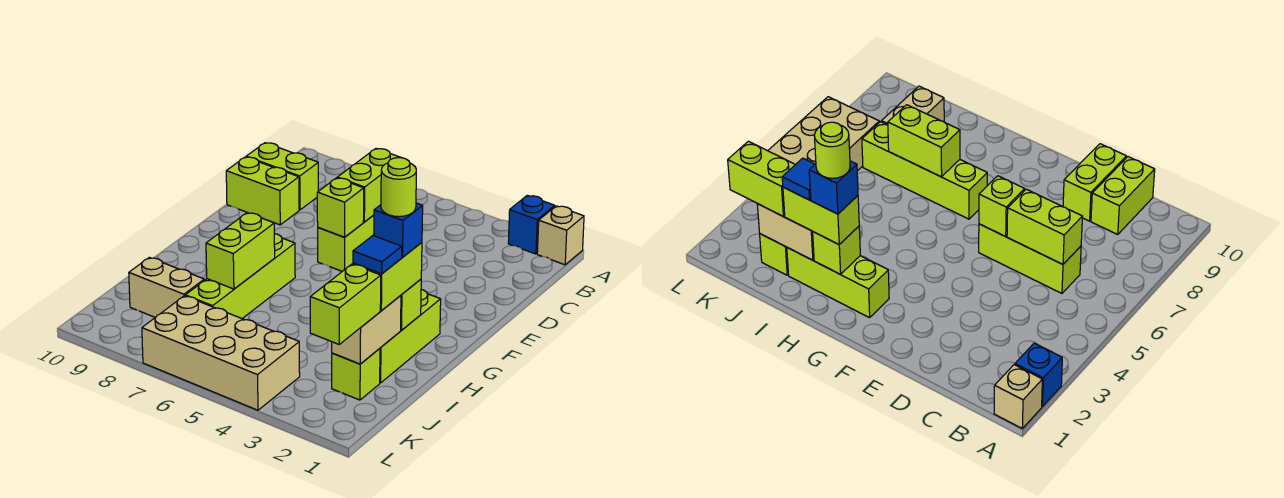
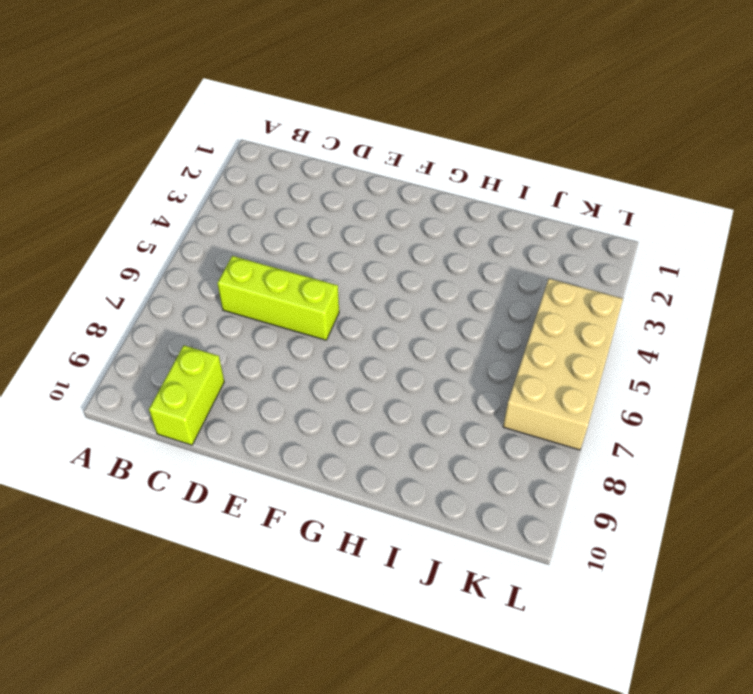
none -> tan brick A1 level 1
none -> blue brick A2 level 1
none -> lime brick D9:D10 level 1

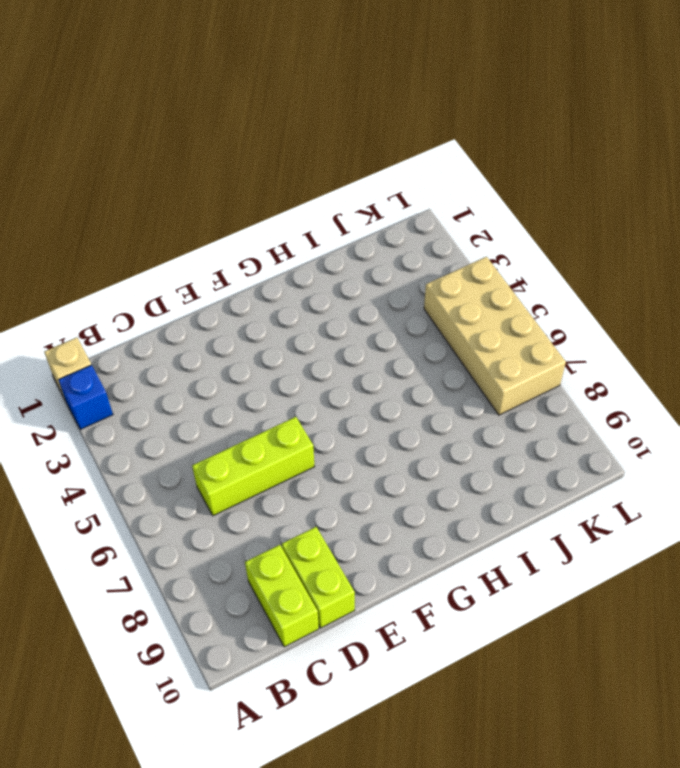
none -> lime brick G2:I2 level 1
none -> lime brick G7:J7 level 1
none -> lime brick J2 level 1

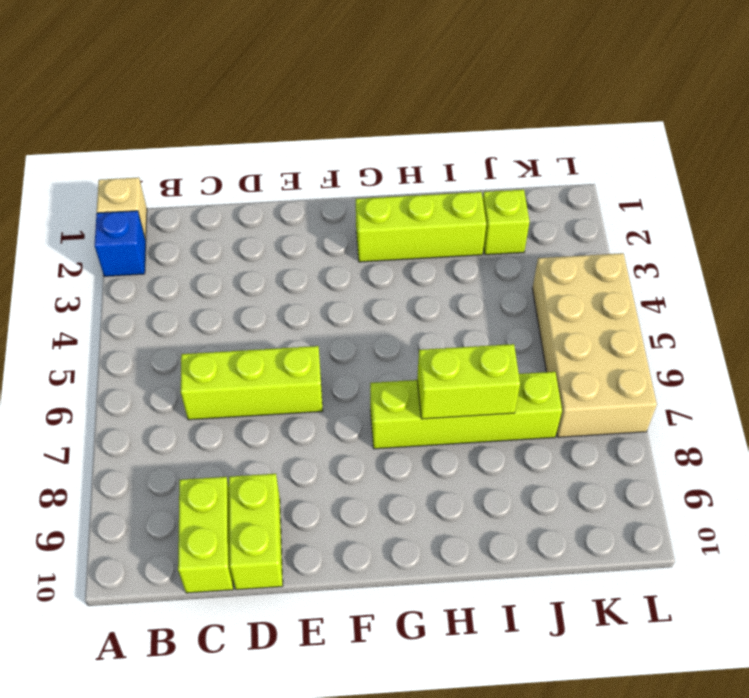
none -> tan brick J8:J9 level 1
none -> lime brick C6:D6 level 2
none -> lime brick E6 level 2

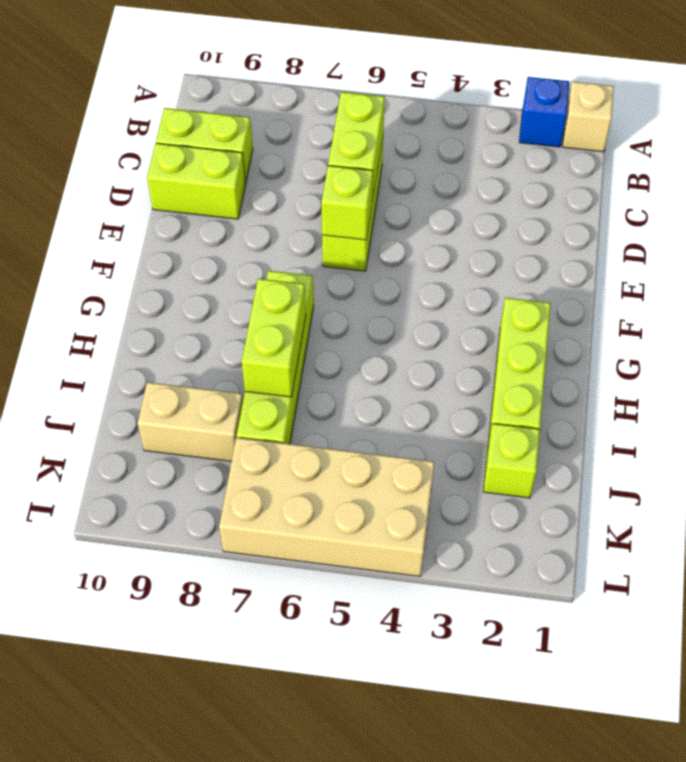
none -> lime brick H2 level 2
none -> tan brick I2:J2 level 2
none -> lime brick H2:I2 level 3

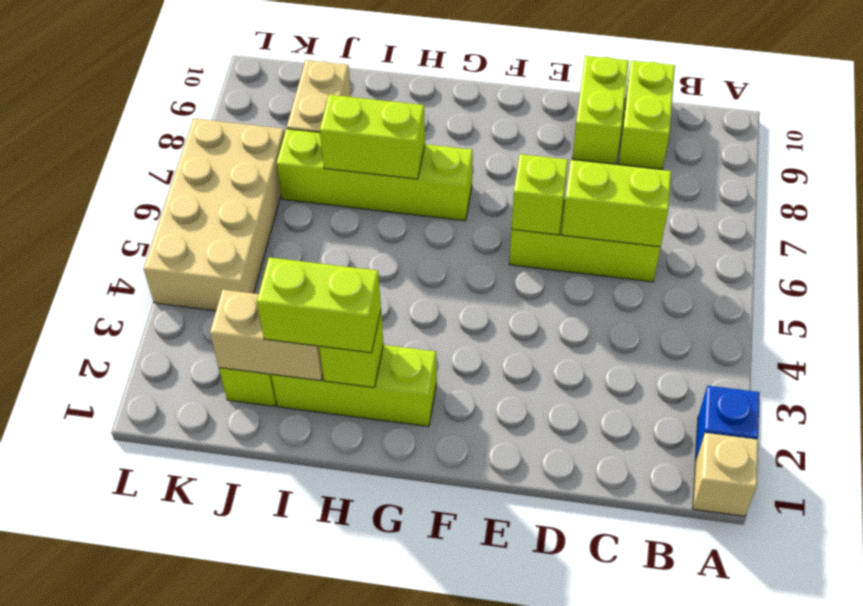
none -> lime brick J2:K2 level 3
none -> blue brick H2 level 4
none -> blue tile I2 level 4

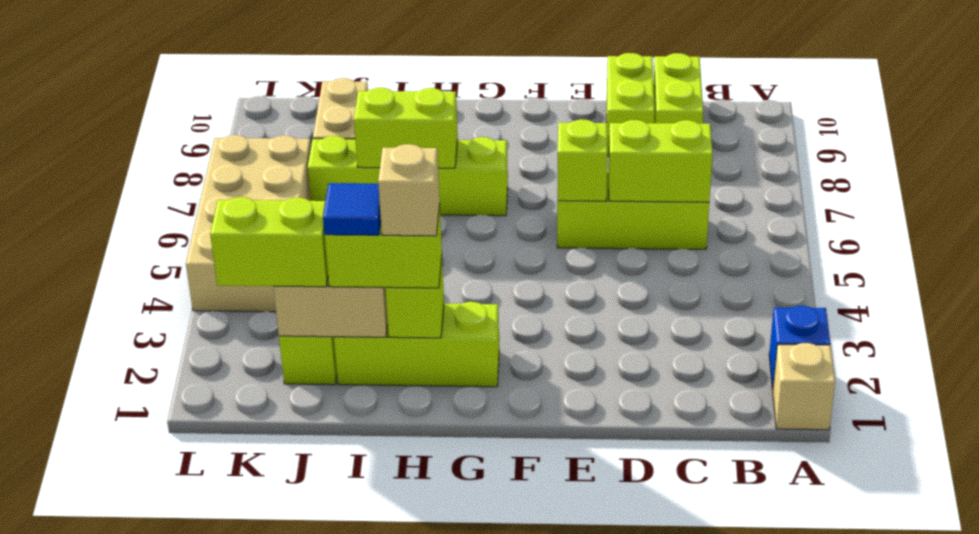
tan brick H2 level 4 -> blue brick H2 level 4
none -> lime round brick H2 level 5

